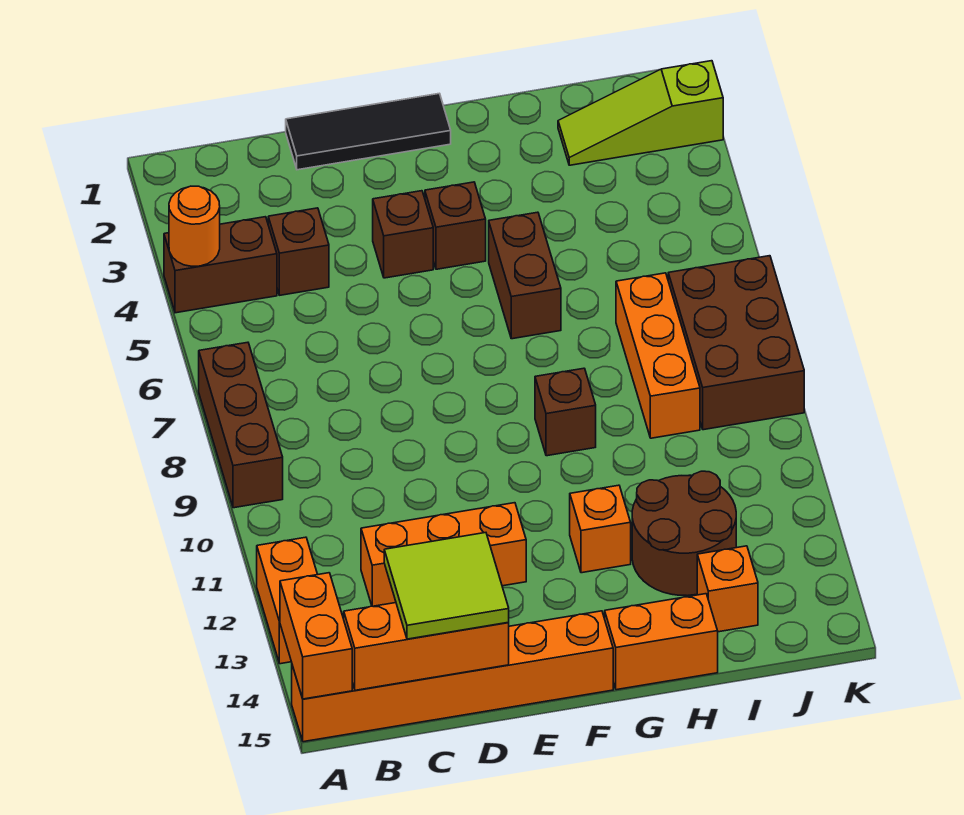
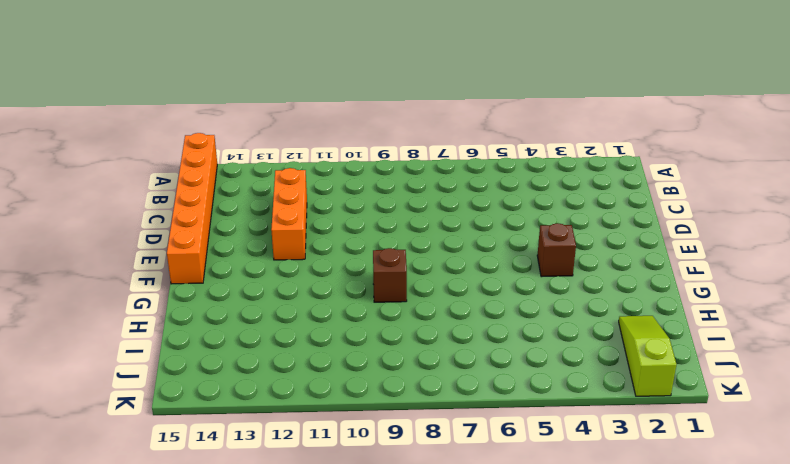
none -> brown brick A4:B4 level 1
none -> brown brick A7:A9 level 1
none -> orange brick A12:A13 level 1

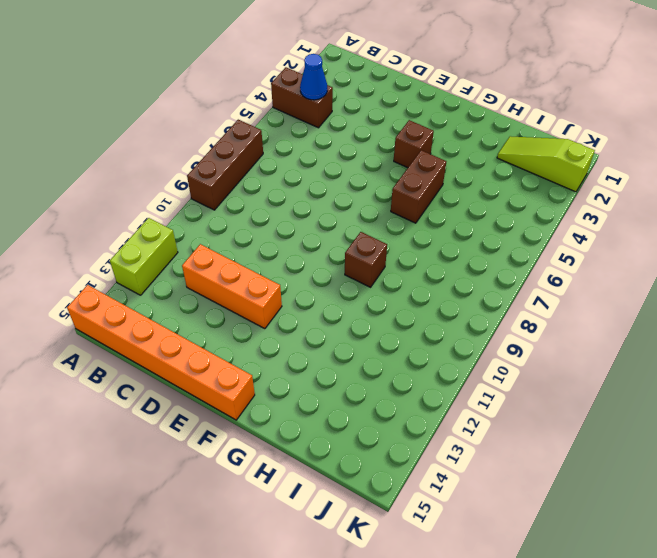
lime brick A12:A13 level 1 -> orange brick A12:A13 level 1
blue cone B4 level 2 -> none
none -> brown brick C4 level 1
none -> black tile D1:F1 level 1
none -> brown brick E4 level 1

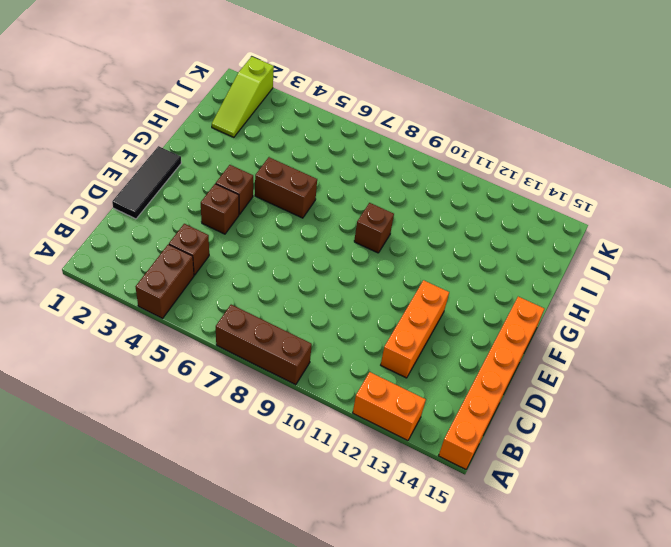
none -> orange brick G12 level 1
none -> orange brick G15:H15 level 1
none -> brown round brick H12:I13 level 1

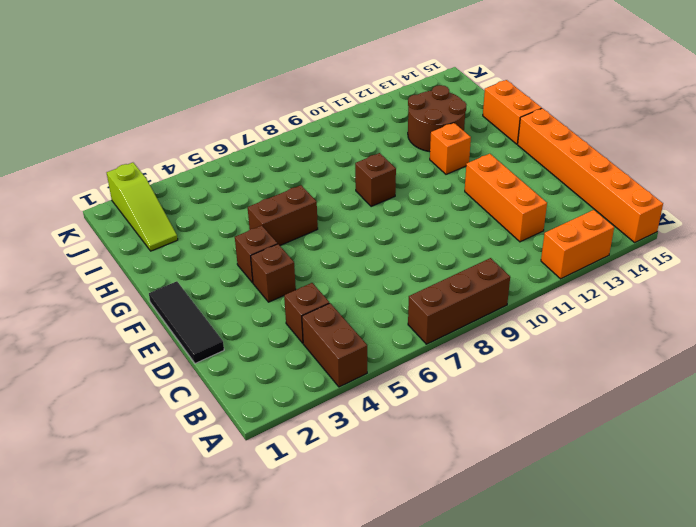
none -> orange brick I7:I9 level 1
none -> orange brick I14 level 1
none -> brown brick J7:K9 level 1

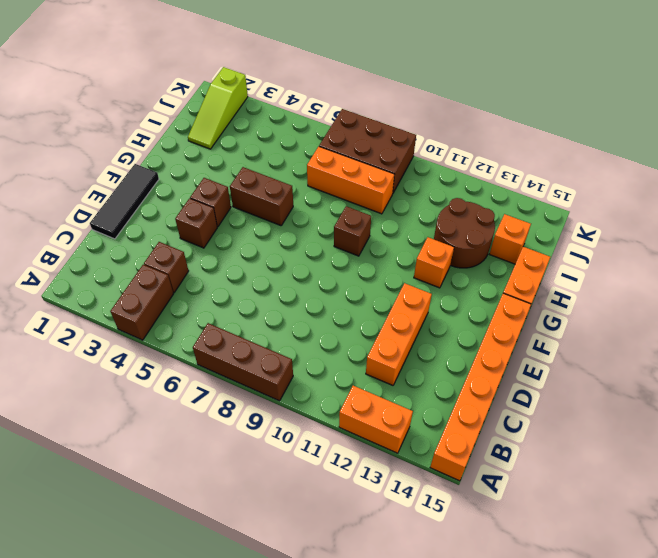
none -> orange round brick A4 level 2
none -> orange brick A14:A15 level 2
none -> orange brick B15:D15 level 2

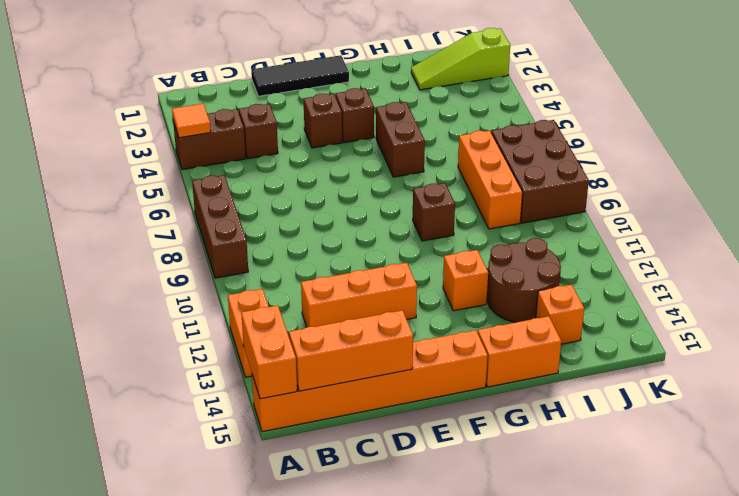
orange tile A4 level 2 -> orange round brick A4 level 2
none -> lime tile C14:D15 level 3

